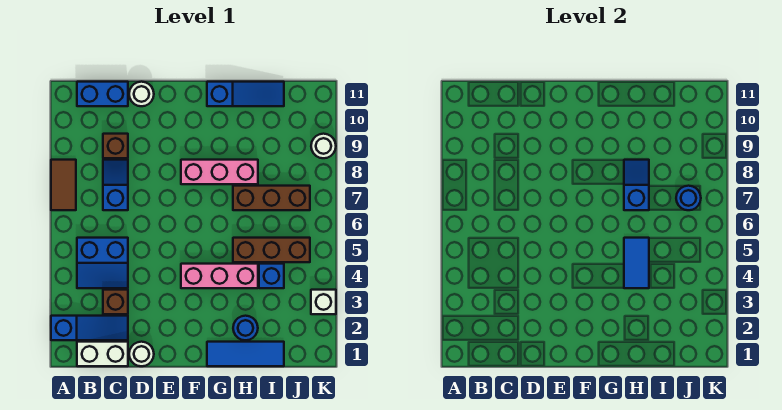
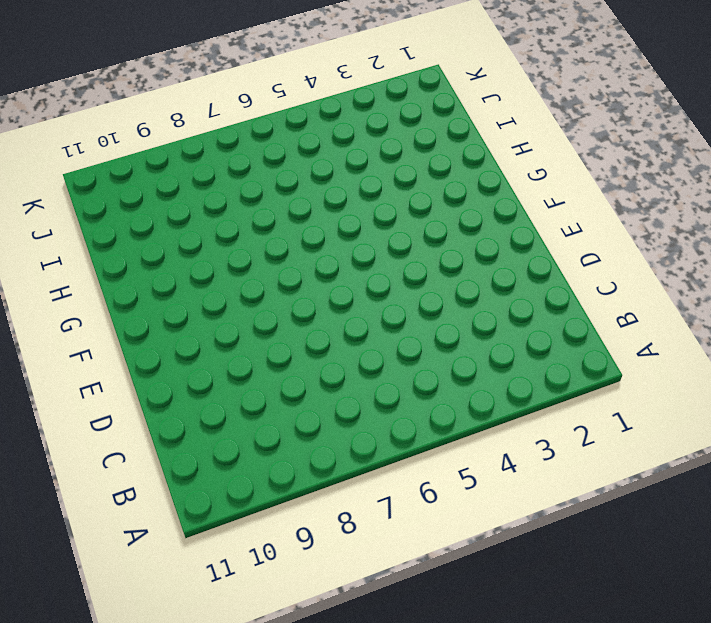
none -> blue slope A2:C2 level 1 top A
none -> brown tile A7:A8 level 1
none -> white brick B1:C1 level 1

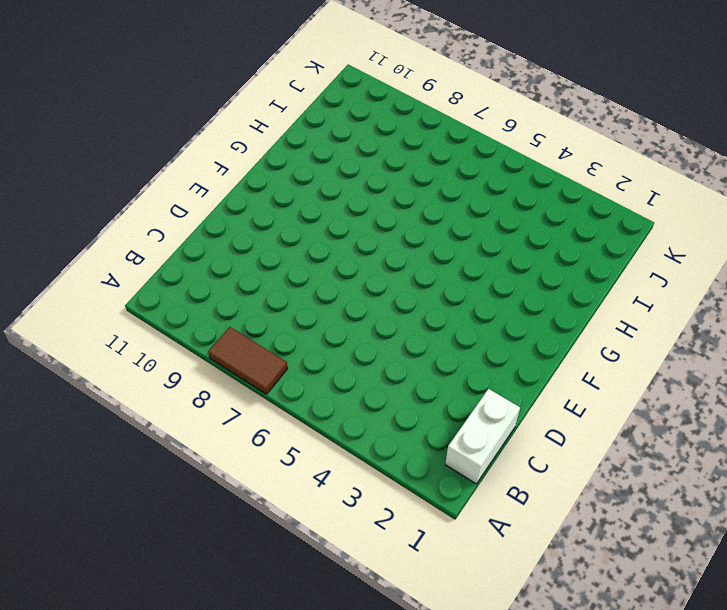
none -> blue slope A2:C2 level 1 top A
none -> blue slope B4:C5 level 1 top 5
none -> blue brick B11:C11 level 1

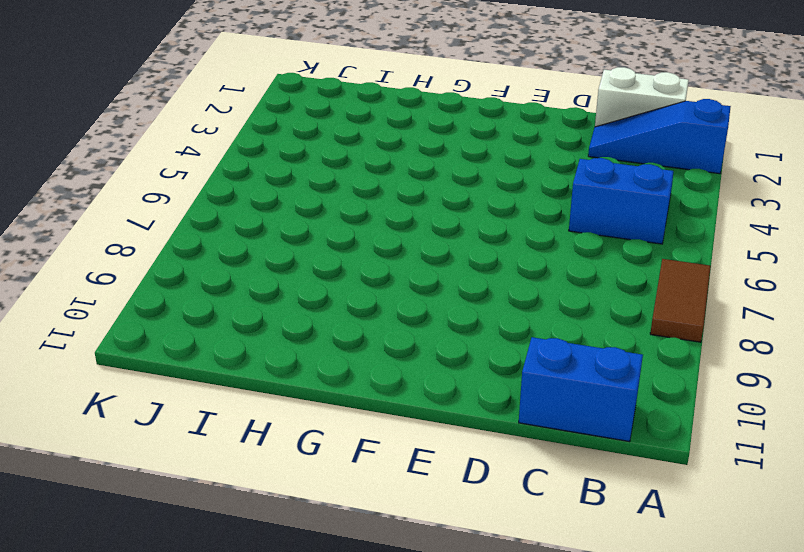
none -> brown brick C3 level 1
none -> blue slope C7:C8 level 1 top 7
none -> brown brick C9 level 1

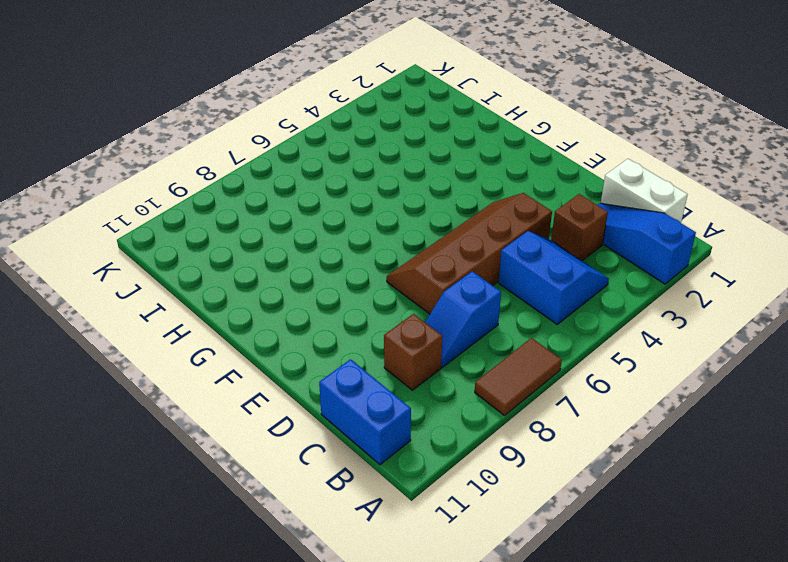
brown slope D4:E7 level 1 top D -> none
none -> white round brick D1 level 1
none -> white round brick D11 level 1
none -> pink brick F4:H4 level 1

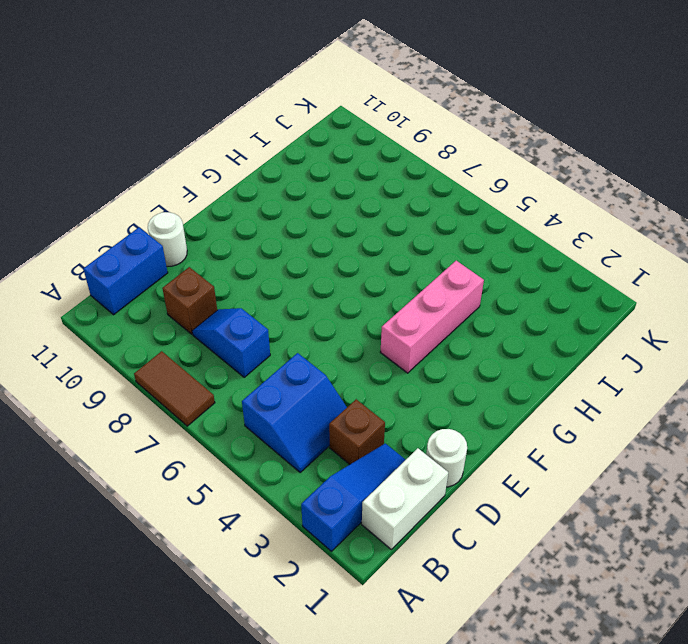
none -> pink brick F8:H8 level 1
none -> blue tile G1:I1 level 1
none -> blue slope G11:I11 level 1 top G

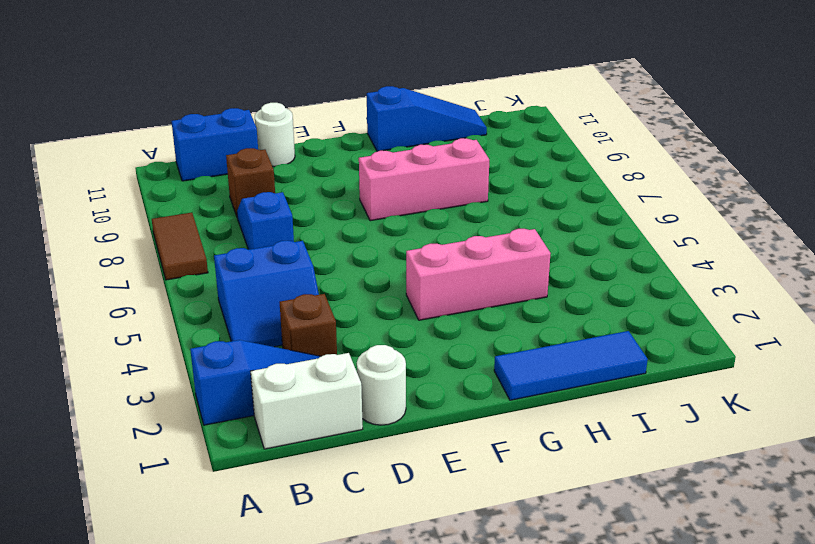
none -> blue round brick H2 level 1
none -> brown brick H5:J5 level 1
none -> brown brick H7:J7 level 1

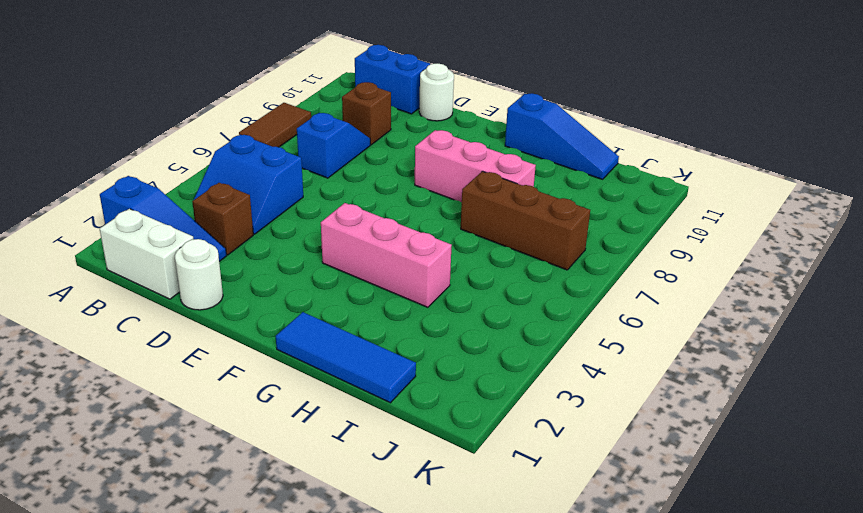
none -> blue round brick H2 level 1
none -> brown brick H5:J5 level 1
none -> blue brick I4 level 1

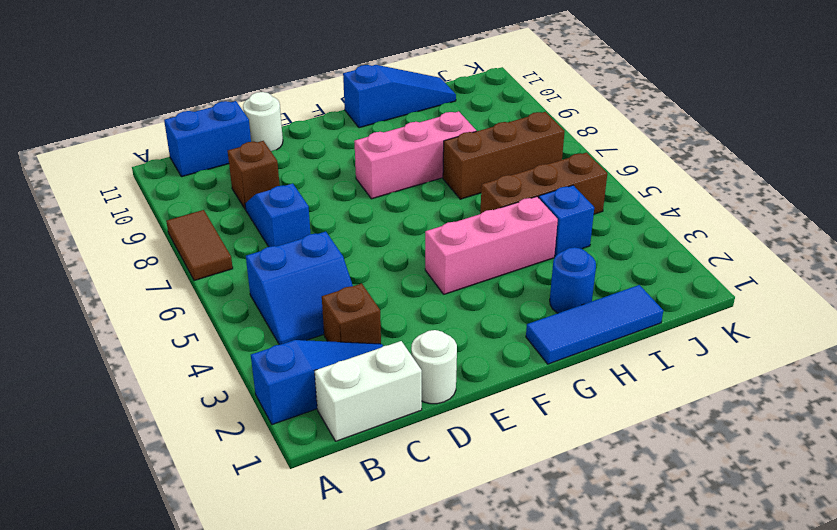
none -> white brick K3 level 1
none -> white round brick K9 level 1
none -> blue tile H4:H5 level 2

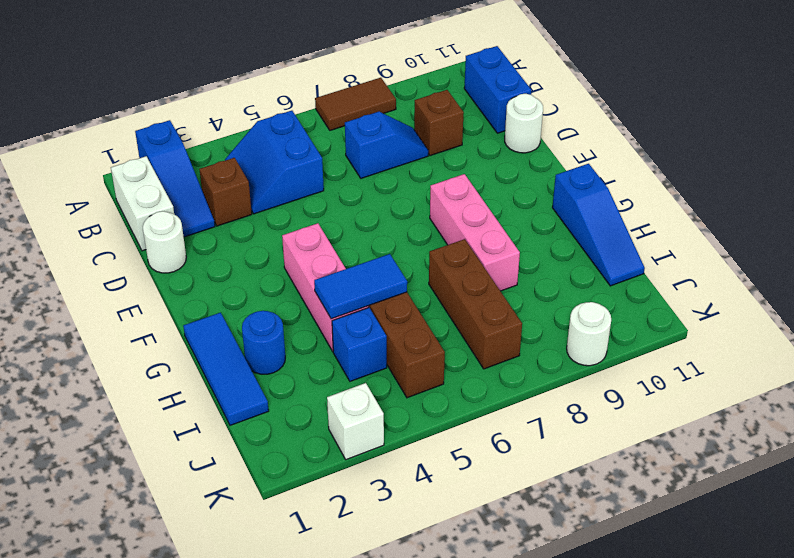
none -> blue slope H7:H8 level 2 top 7
none -> blue round brick J7 level 2

